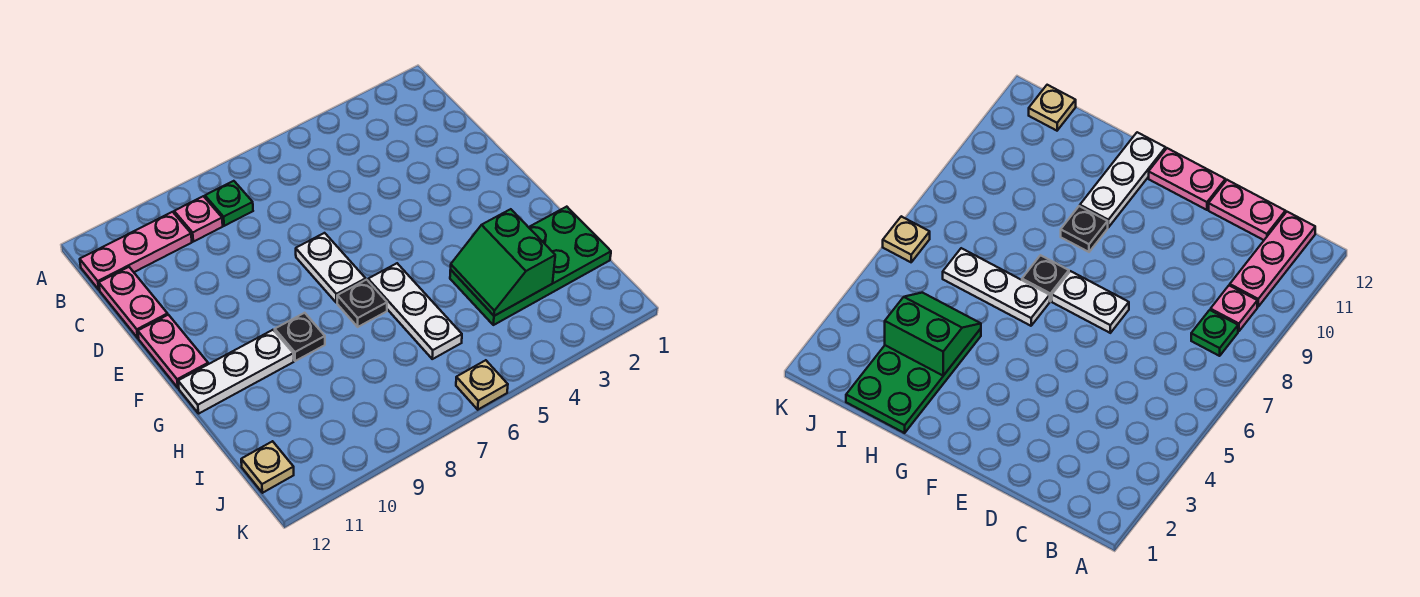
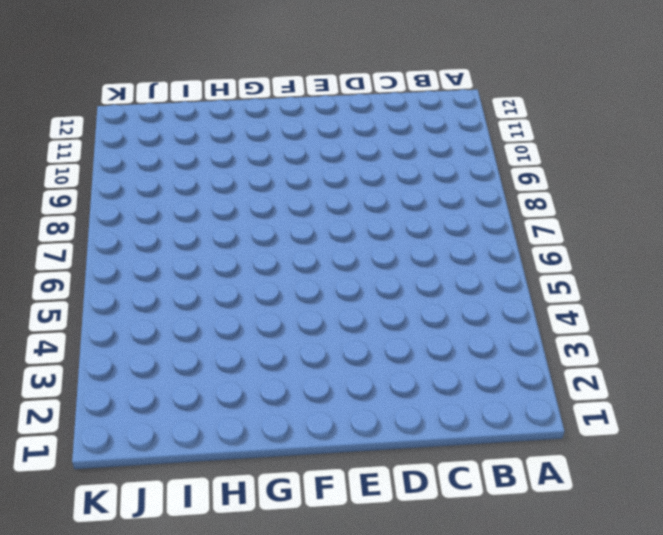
none -> green plate B8 level 1
none -> pink plate B9 level 1
none -> pink plate B10:B12 level 1

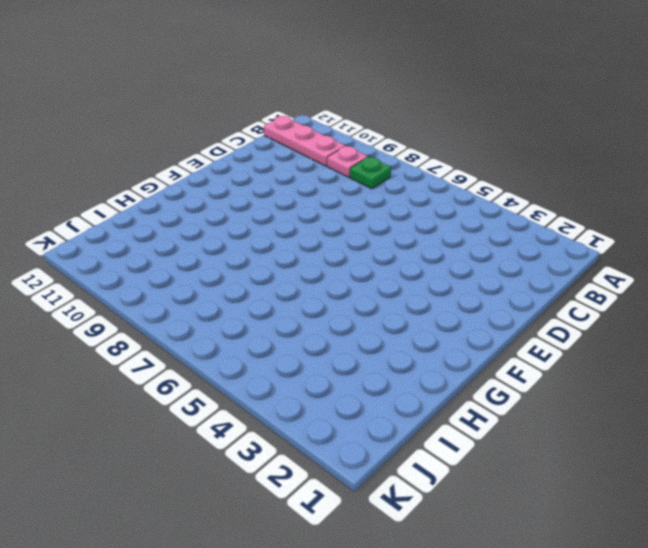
none -> pink plate C12:D12 level 1
none -> white plate E7:F7 level 1
none -> pink plate E12:F12 level 1

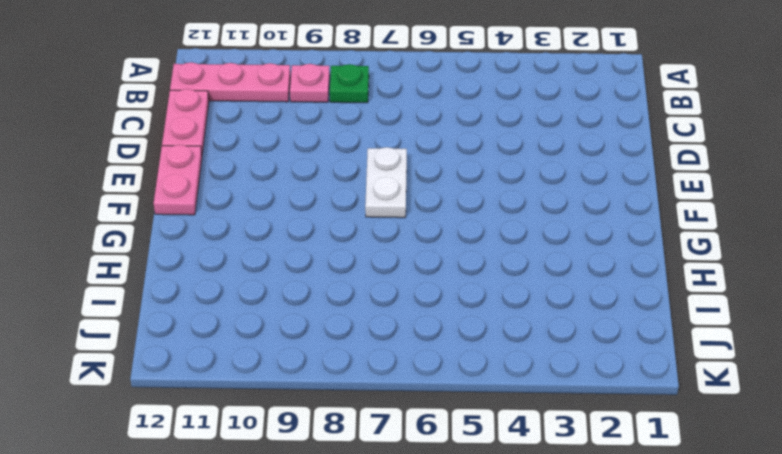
none -> white plate G6:I6 level 1
none -> black plate G7 level 1
none -> black plate G9 level 1

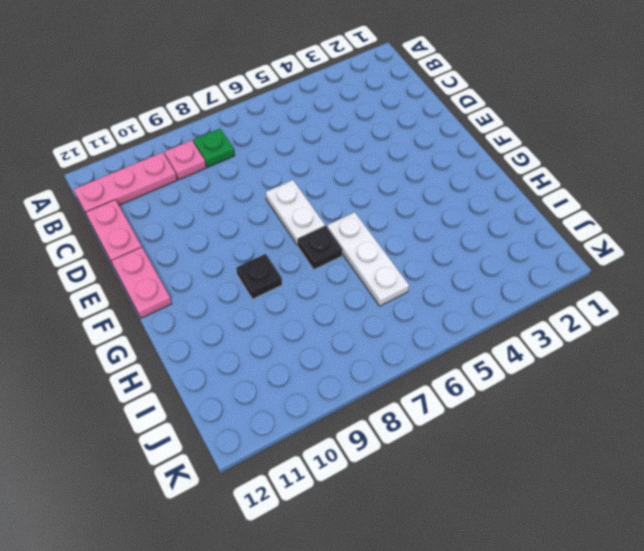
none -> white plate G10:G12 level 1
none -> green plate H1:I4 level 1
none -> tan plate J12 level 1

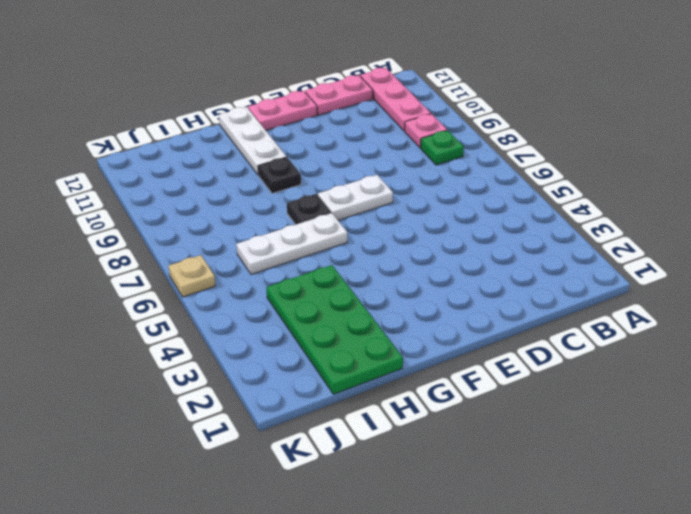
none -> tan plate J12 level 1
none -> green slope H3:I4 level 2 top 3

